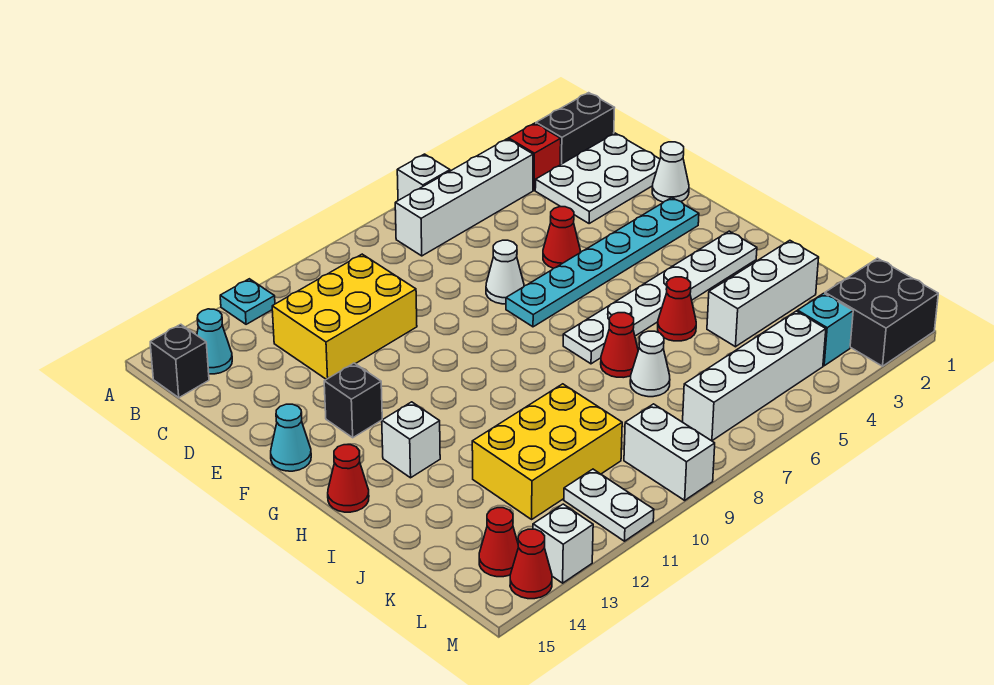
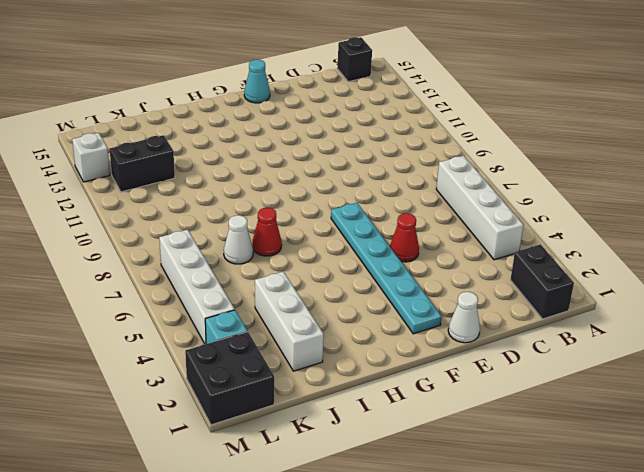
black brick K12:L12 level 1 -> yellow brick J10:K12 level 1
none -> white brick A6 level 1
none -> cyan plate A12 level 1
none -> red brick B3 level 1
none -> cyan cone B14 level 1

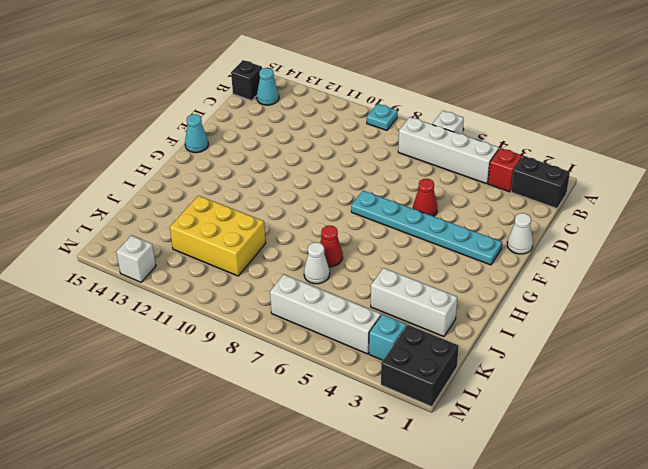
cyan plate A9 level 1 -> cyan plate A12 level 1
none -> white plate C1:D3 level 1
none -> yellow brick C10:D12 level 1
none -> white cone E7 level 1
none -> black brick F13 level 1

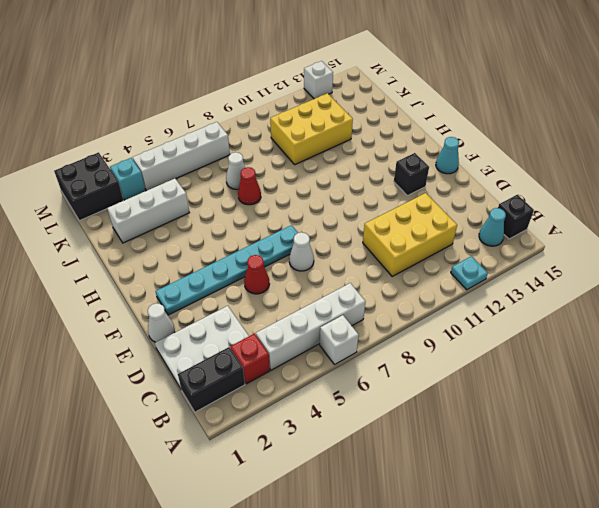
none -> white plate H2:H7 level 1
none -> white brick H13 level 1
none -> red cone H15 level 1
none -> red cone I5 level 1

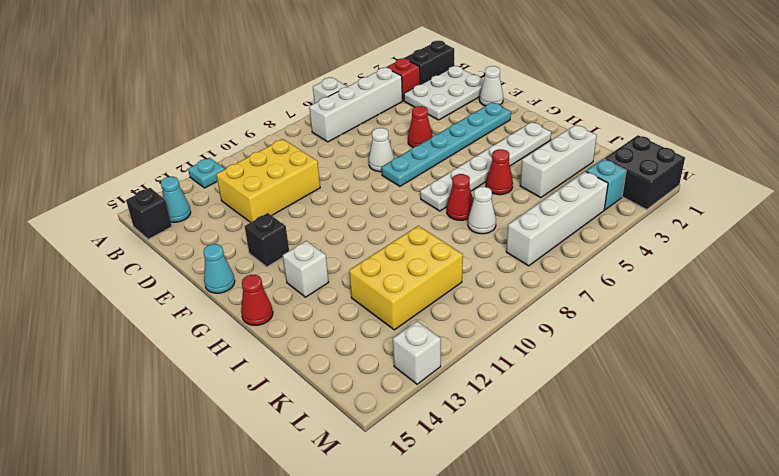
none -> white brick L9:M9 level 1
none -> white plate L11:M11 level 1
none -> red cone L14 level 1
none -> red cone M14 level 1

